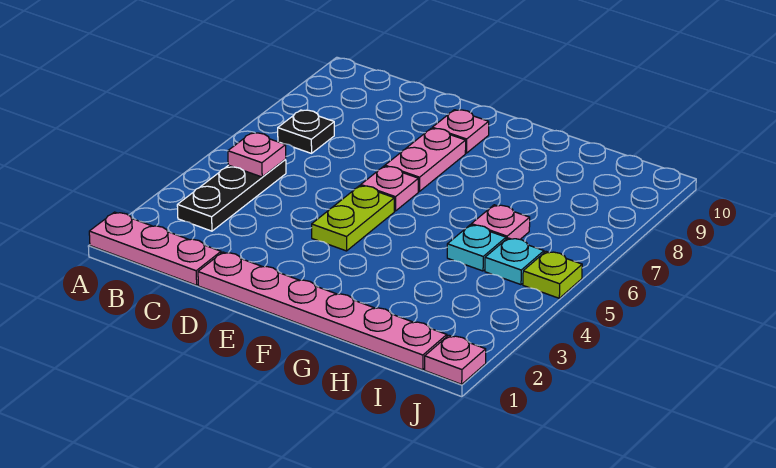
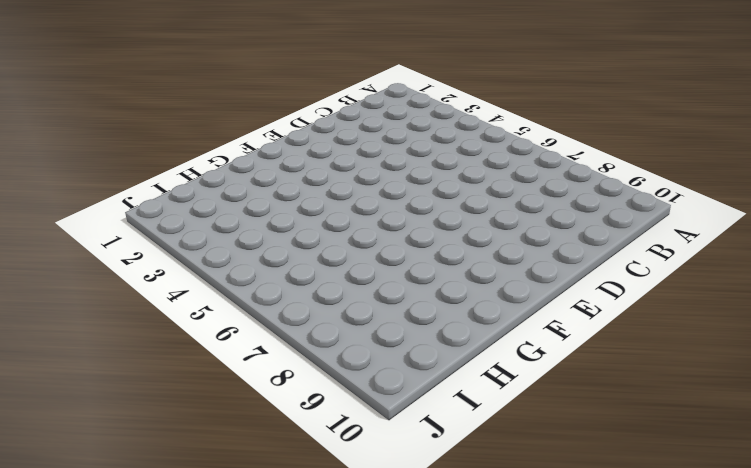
none -> pink plate A1:C1 level 1
none -> black plate B3:B5 level 1
none -> black plate B7 level 1

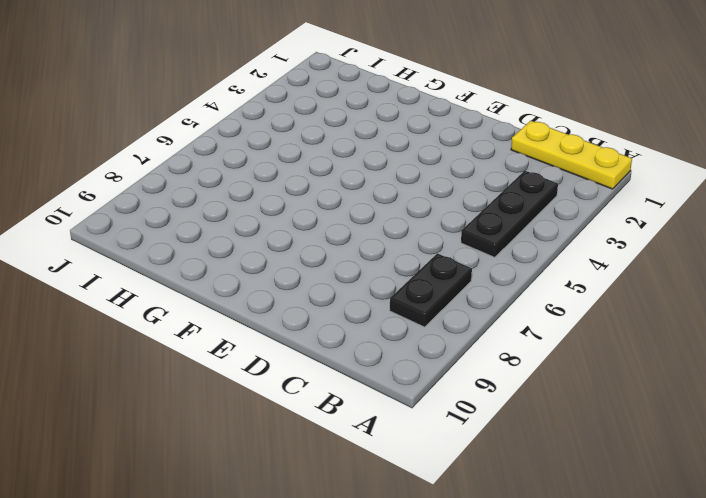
yellow plate A1:C1 level 1 -> pink plate A1:C1 level 1
black plate B7:B8 level 1 -> black plate B7 level 1
none -> pink plate D1:I1 level 1
none -> lime plate E4:E5 level 1
none -> pink plate E6 level 1

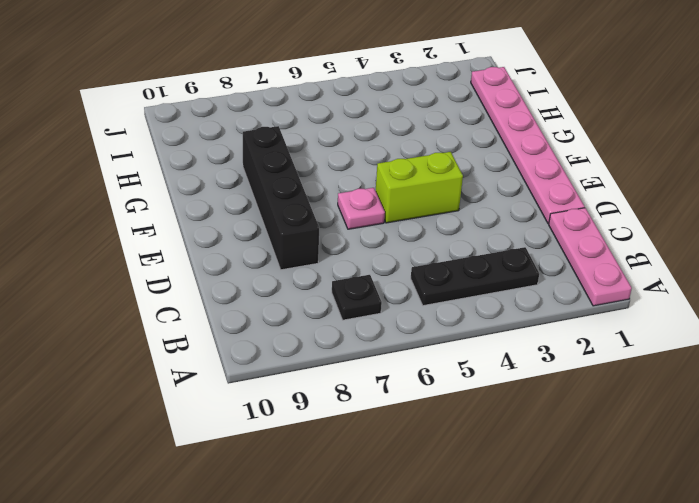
black brick D8:G8 level 1 -> pink plate E7:E8 level 1
lime brick E4:E5 level 1 -> lime plate E4:E5 level 1
none -> pink plate E9 level 1
none -> cyan plate H5 level 1
none -> pink plate H6 level 1

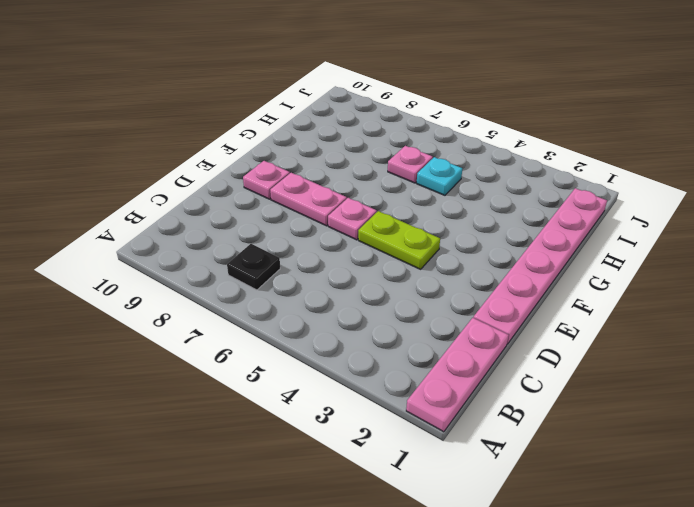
none -> black plate B3:B5 level 1
none -> cyan plate I5 level 1
none -> pink plate J1 level 1

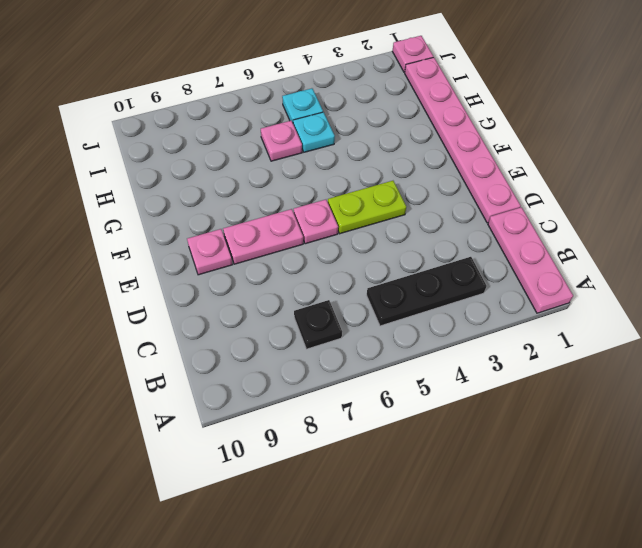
none -> lime plate J5 level 1
none -> pink plate B5 level 2

